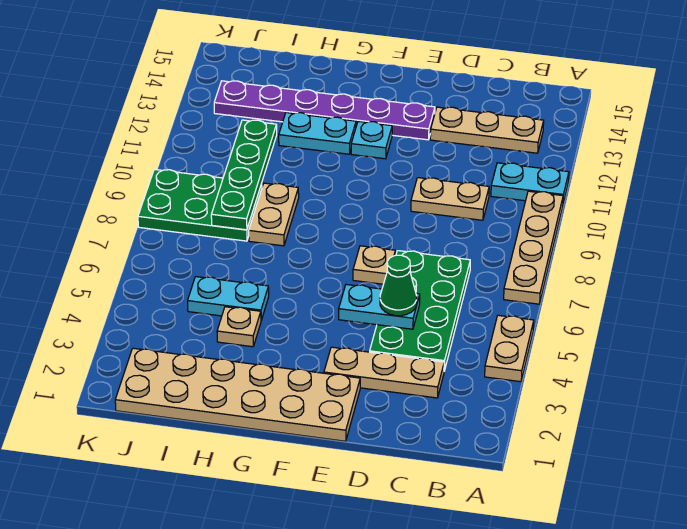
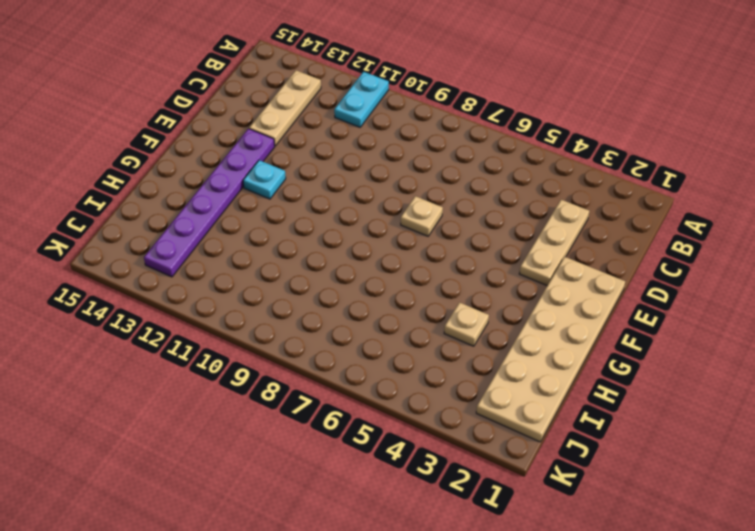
none -> tan plate A4:A5 level 1
none -> tan plate A7:A10 level 1
none -> green plate C4:D7 level 1

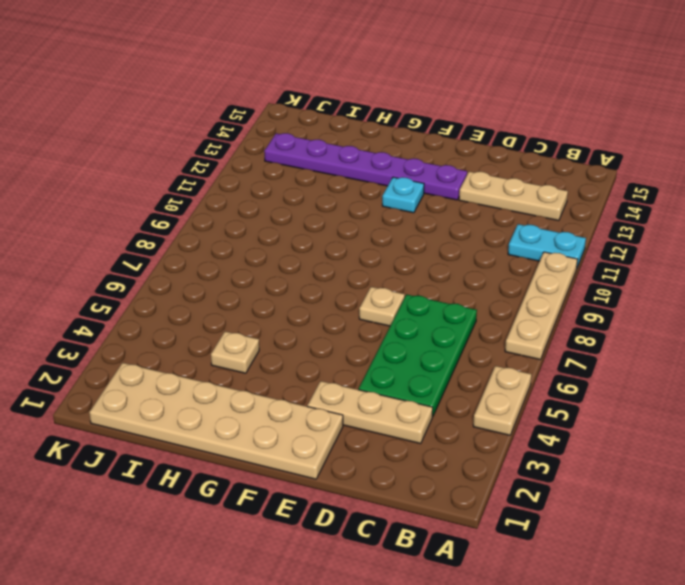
none -> tan plate C10:D10 level 1
none -> cyan plate G12:H12 level 1
none -> cyan plate H5:I5 level 1

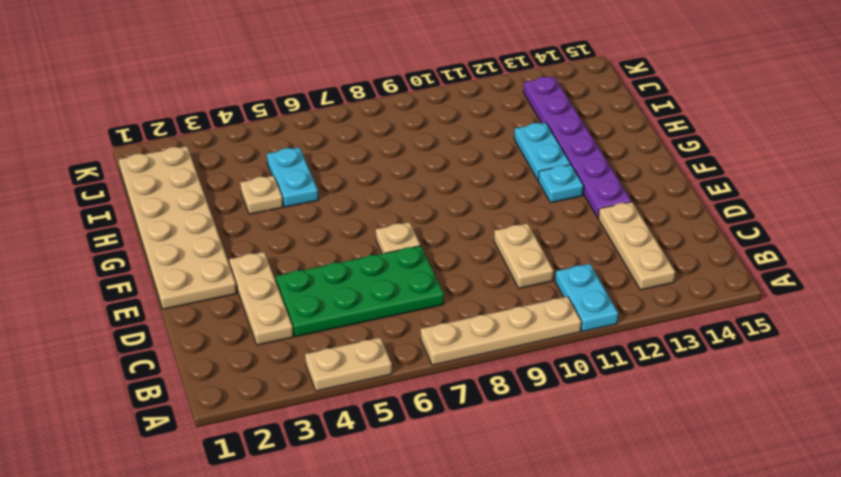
none -> tan plate H8:H9 level 1
none -> green plate I8:K9 level 1
none -> cyan plate D5:E5 level 2

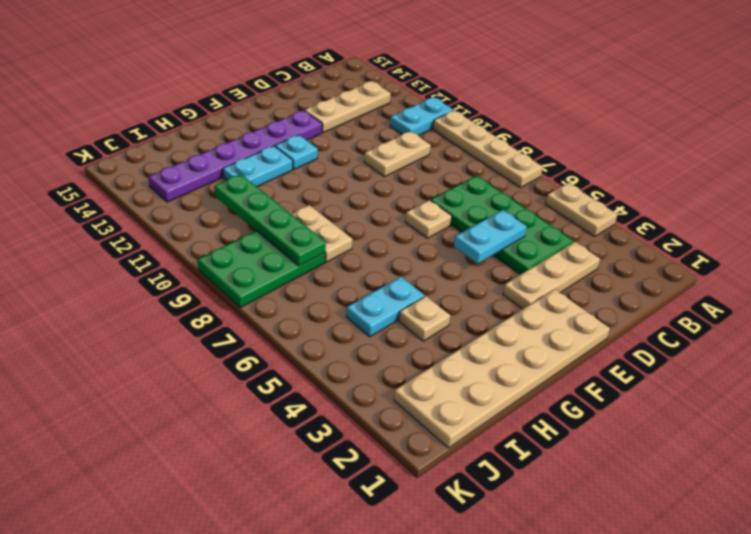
none -> green cone D5 level 3

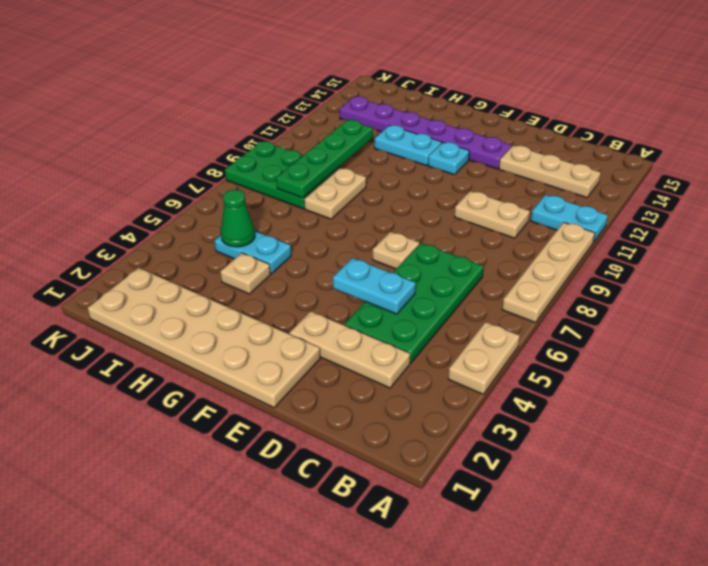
green cone I5 level 2 -> green cone D5 level 3

